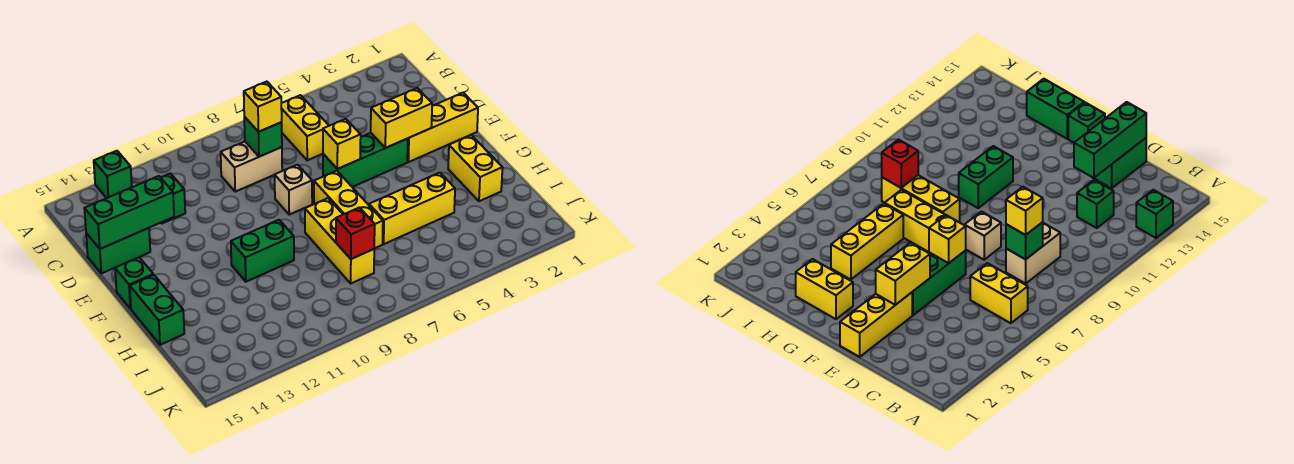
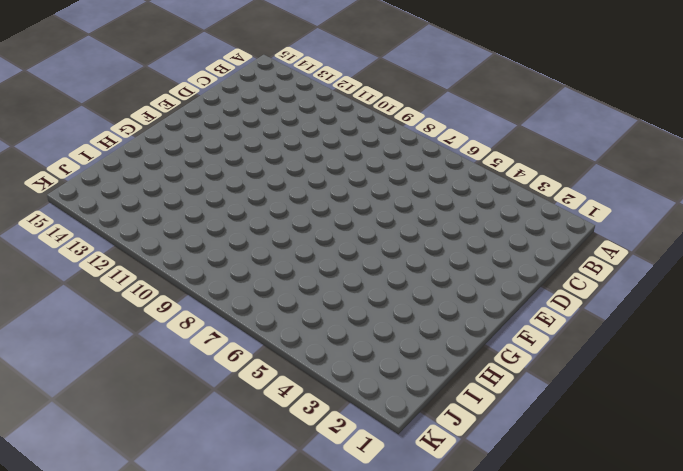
none -> green brick A13 level 1
none -> yellow brick B6:C6 level 1
none -> tan brick C8:C9 level 1

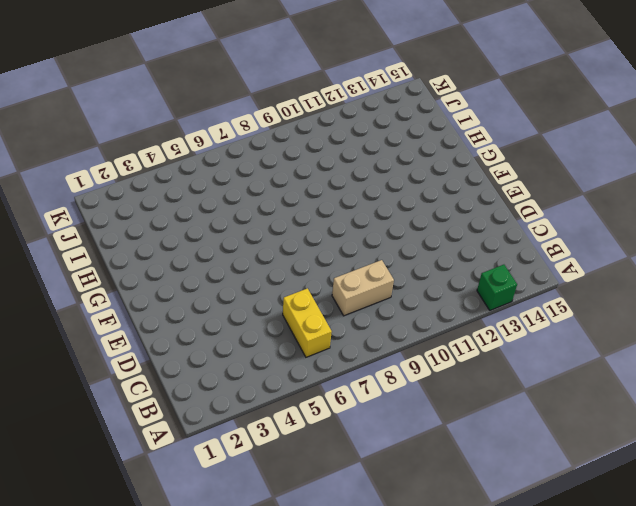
none -> green brick C12 level 1
none -> green brick D14:D15 level 1
none -> yellow brick E1:E3 level 1

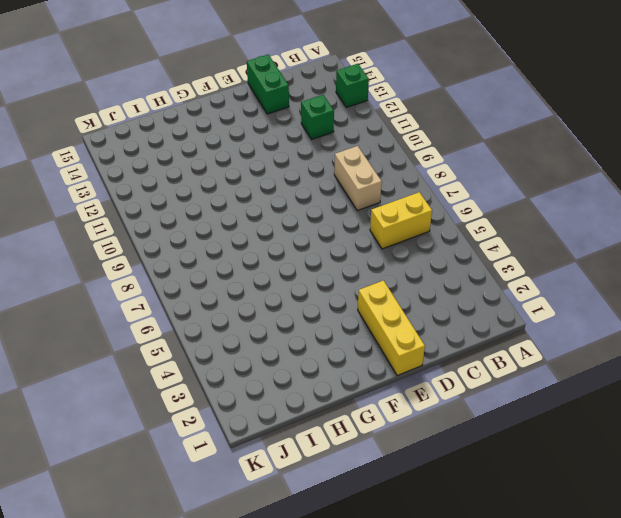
none -> green brick E4:E6 level 1
none -> tan brick E8 level 1
none -> yellow brick F7:H7 level 1

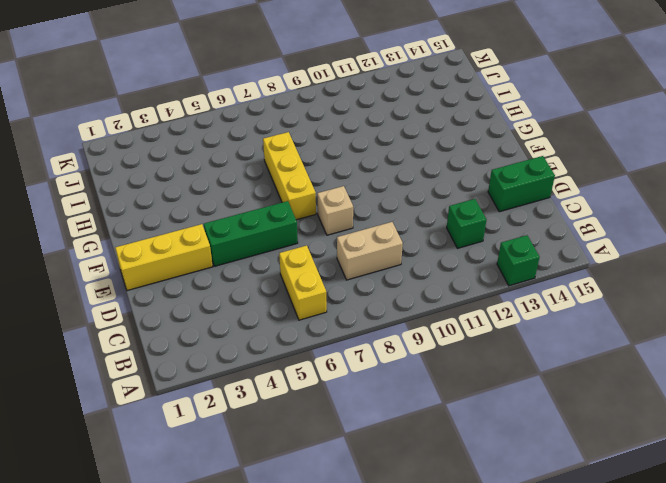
none -> green brick F15 level 1
none -> yellow brick G2:H2 level 1
none -> yellow brick G8:I8 level 1

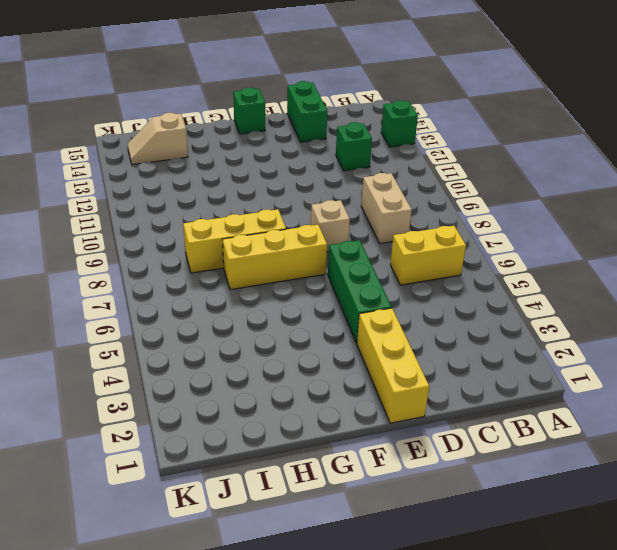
tan slope I14:J14 level 1 top I -> none
none -> yellow brick G2:H2 level 1
none -> green brick G10:G11 level 1
none -> green brick G15:H15 level 1

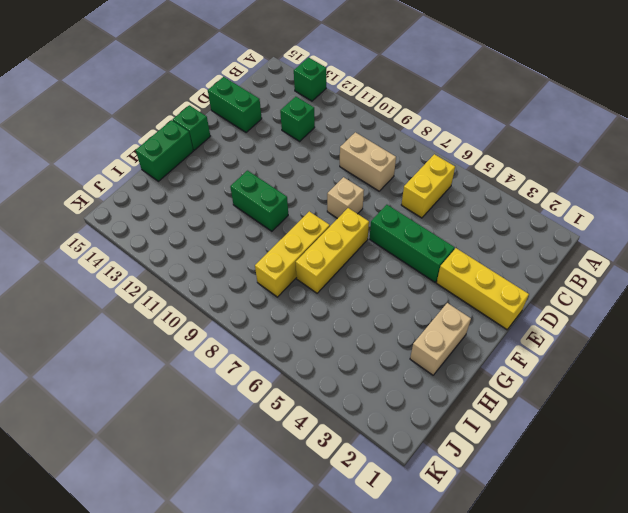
tan brick G2:H2 level 1 -> yellow brick G2:H2 level 1
none -> yellow brick H4:H6 level 1
none -> green brick C8 level 2
none -> green brick D13:D15 level 2

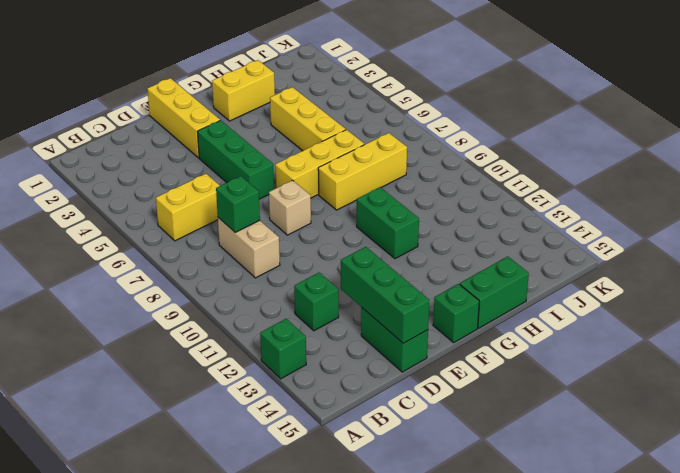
none -> yellow brick E3:E4 level 2
none -> yellow brick E6 level 2
none -> red brick I8 level 2

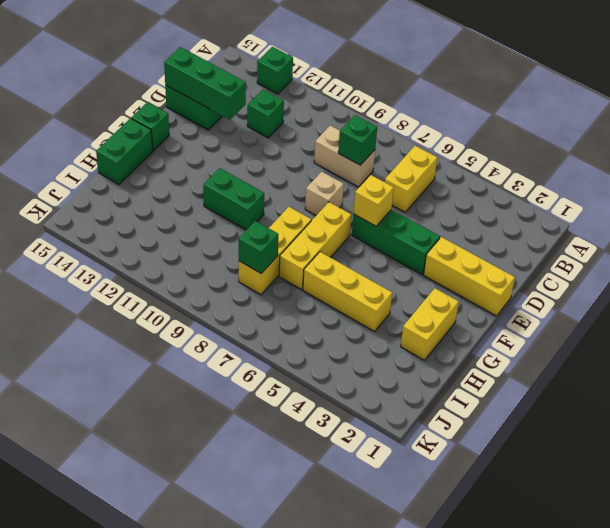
green brick I8 level 2 -> red brick I8 level 2
none -> yellow brick E3:E4 level 2
none -> yellow brick C8 level 3

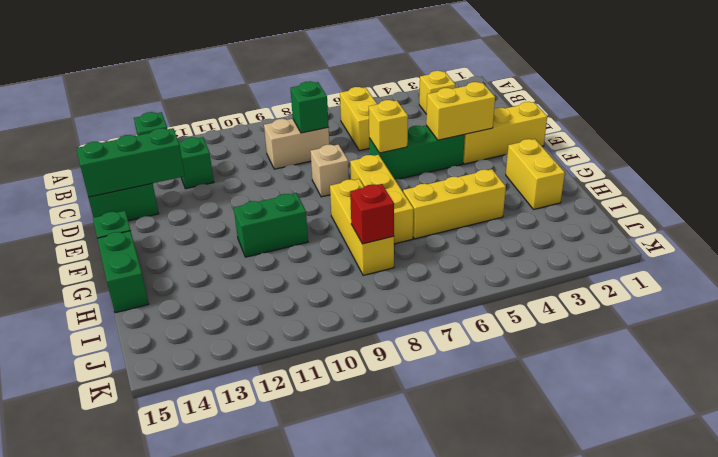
yellow brick B3 level 1 -> yellow brick C8 level 3

